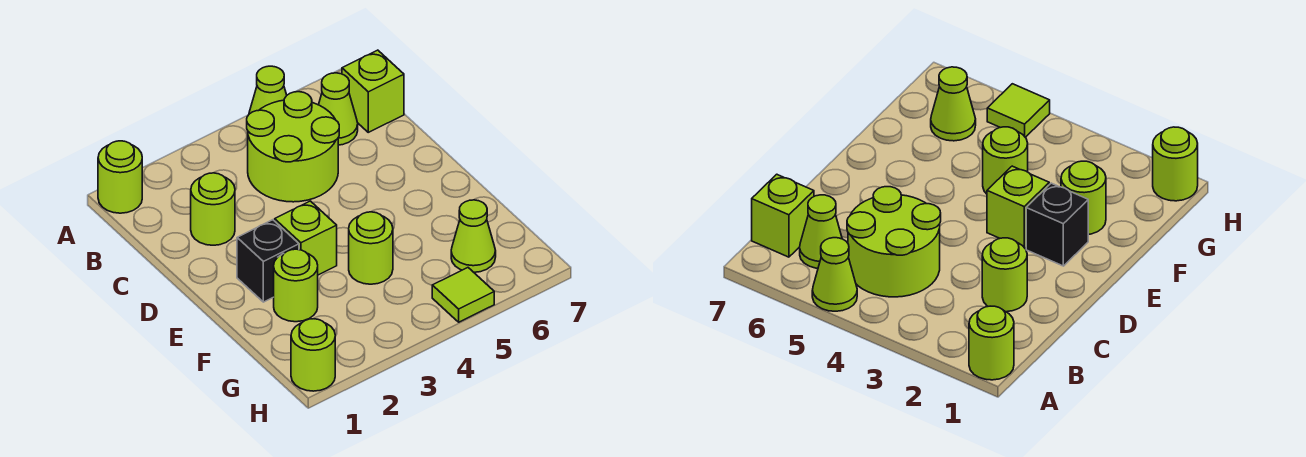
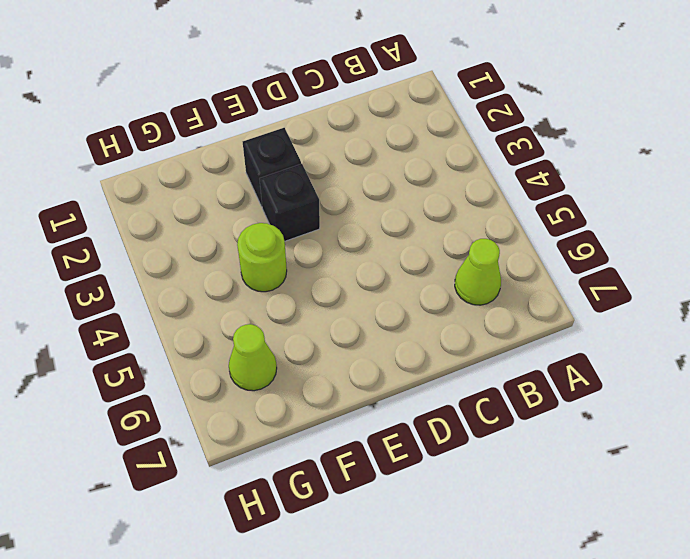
black brick E3 level 1 -> lime brick E3 level 1
none -> lime round brick A1 level 1
none -> lime cone A5 level 1
none -> lime round brick B4:C5 level 1

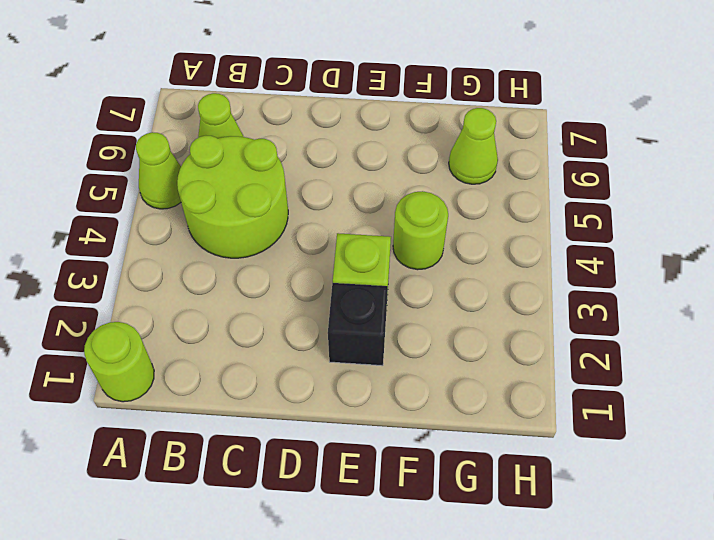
none -> lime brick B7 level 1
none -> lime round brick C2 level 1
none -> lime round brick F2 level 1

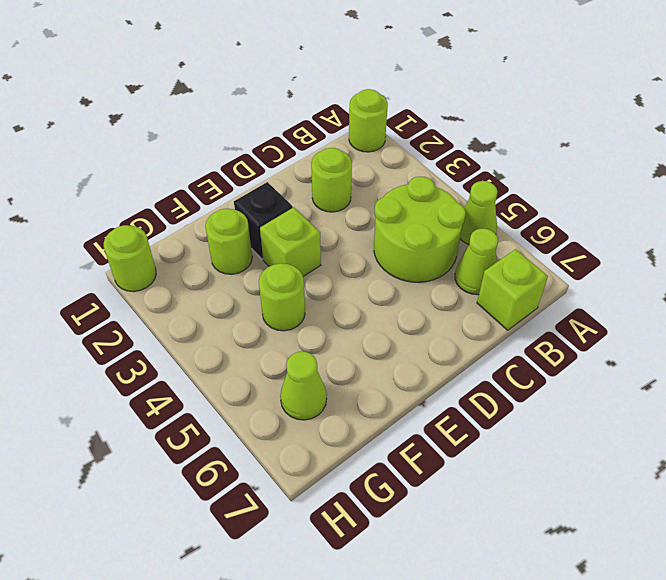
none -> lime tile H5 level 1

